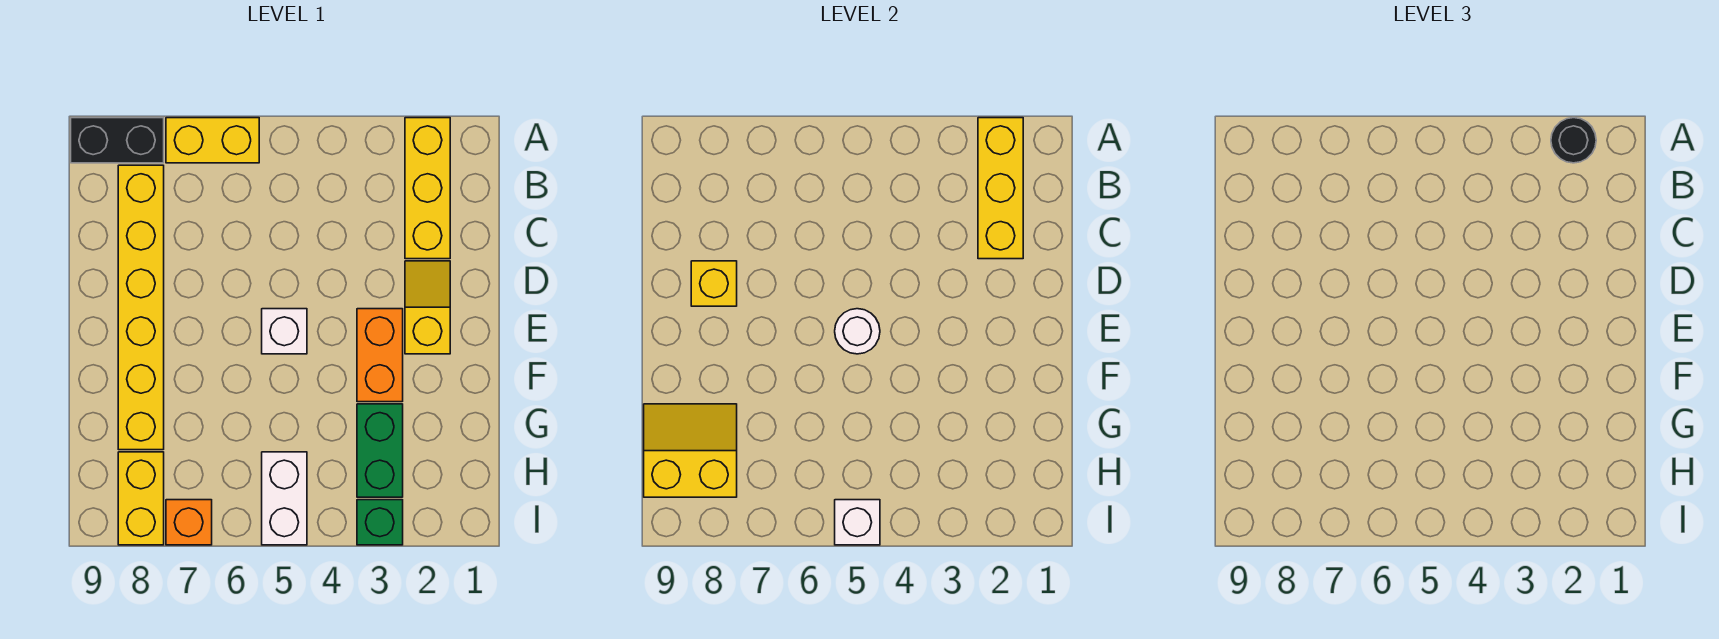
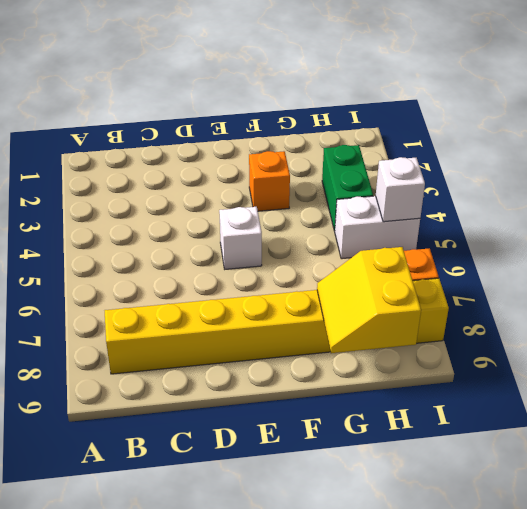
orange brick F3 level 1 -> orange brick E3:F3 level 1
green brick H3:H4 level 1 -> green brick G3:H3 level 1
none -> yellow brick A2:C2 level 1
none -> yellow brick A6:A7 level 1
none -> black brick A8:A9 level 1

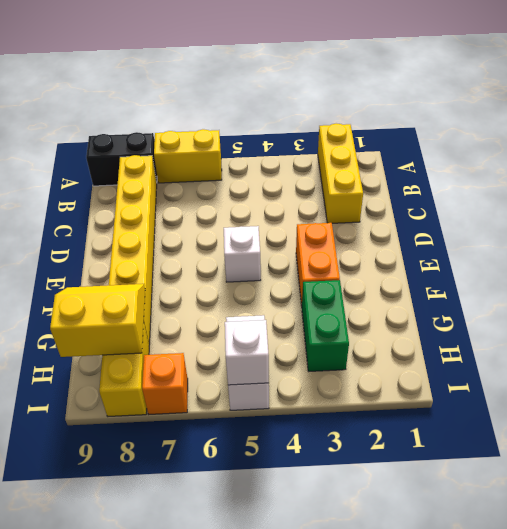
none -> yellow slope D2:E2 level 1 top E
none -> green brick I3 level 1
none -> yellow brick A2:C2 level 2

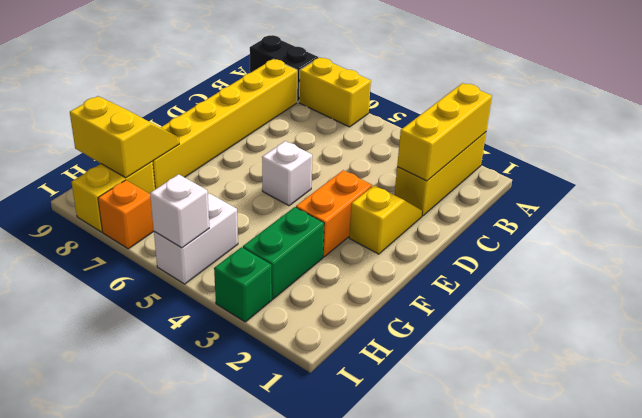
none -> yellow brick D8 level 2
none -> white round brick E5 level 2
none -> black round brick A2 level 3

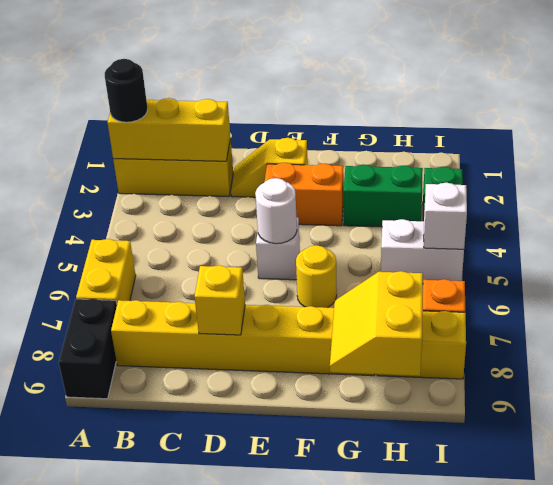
yellow round brick F6 level 1 -> none

